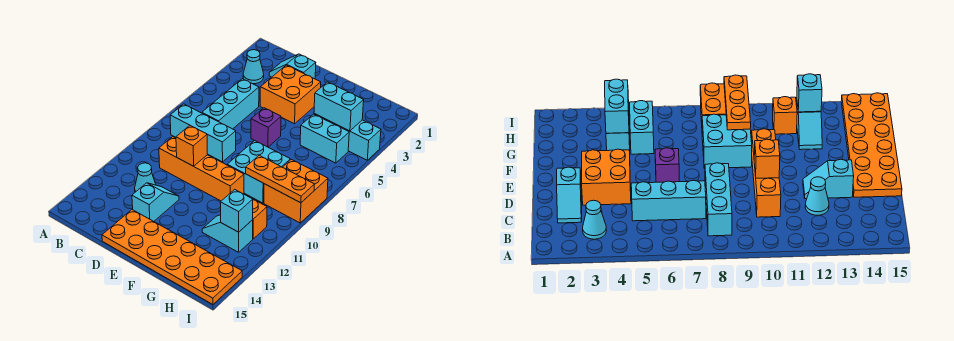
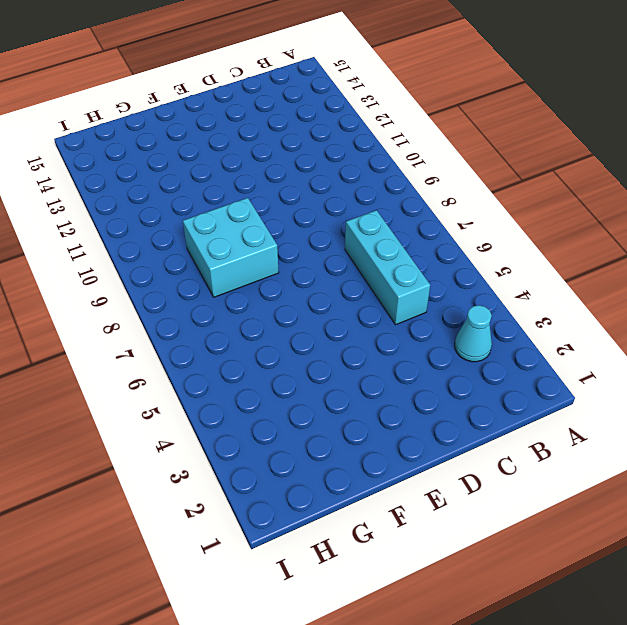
none -> cyan brick B8:D8 level 1
none -> cyan slope C2:D2 level 1 top D
none -> orange brick C10:F10 level 1

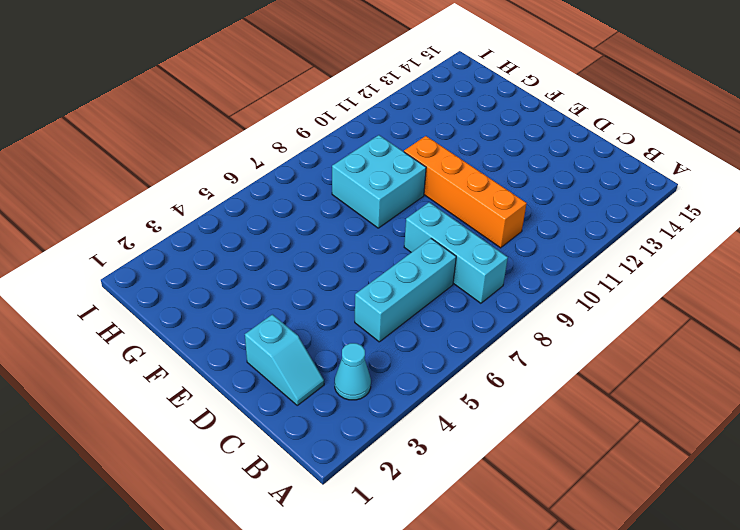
none -> cyan cone C12 level 1
none -> orange brick D3:E4 level 1
none -> cyan slope D12:D13 level 1 top 13

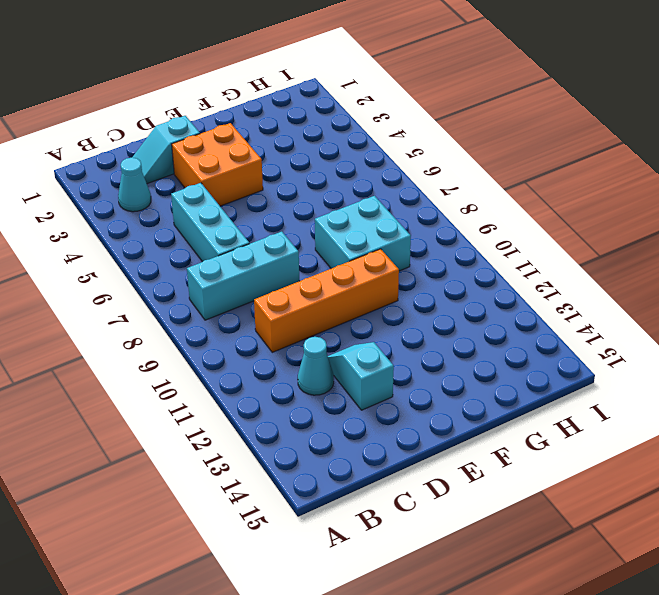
none -> orange plate D14:I15 level 1
none -> purple brick E6 level 1
none -> cyan brick G4:I4 level 1

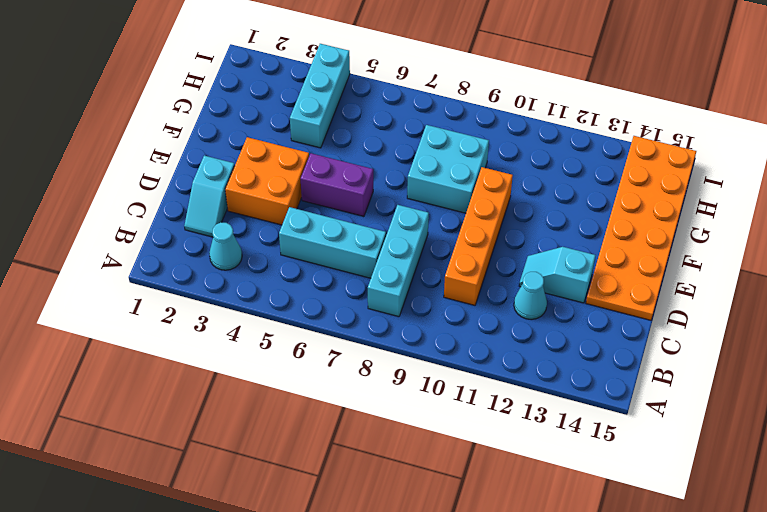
purple brick E5:E6 level 1 -> purple brick E6 level 1
none -> cyan brick G5:H5 level 1
none -> cyan slope G12:H12 level 1 top H
none -> orange brick H8:I9 level 1

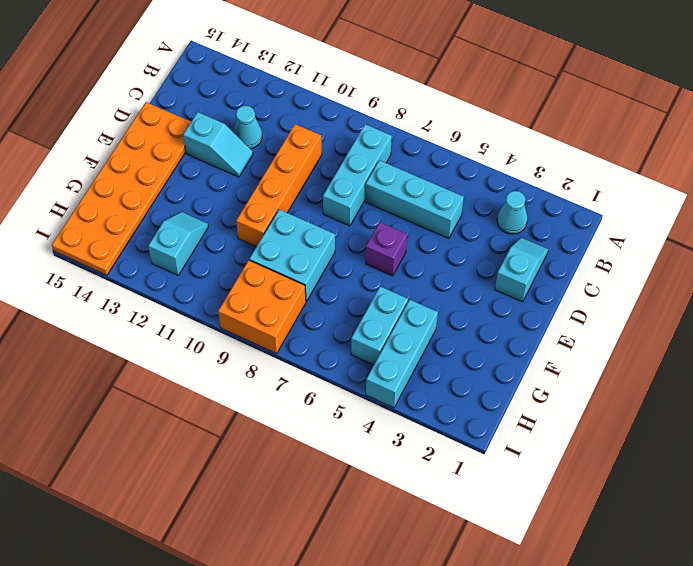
none -> orange brick D3:E4 level 1
none -> orange brick H11 level 1
none -> orange brick D10 level 2

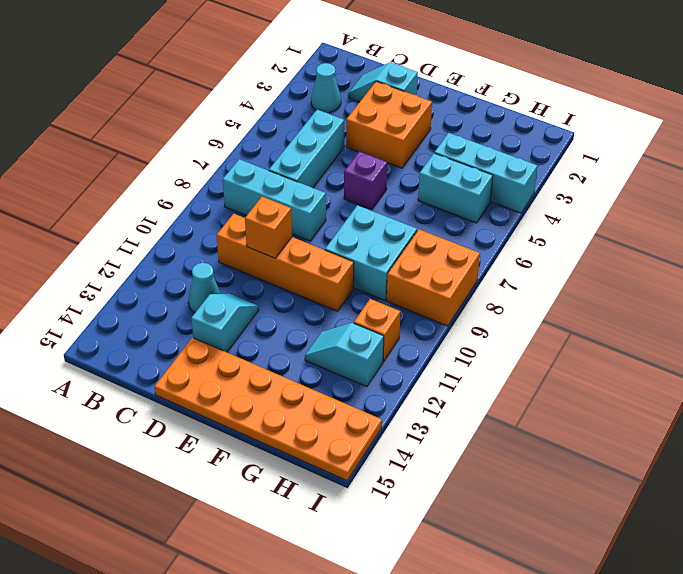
none -> cyan brick G4:H4 level 2
none -> orange plate G9:I9 level 2
none -> cyan brick H12 level 2

